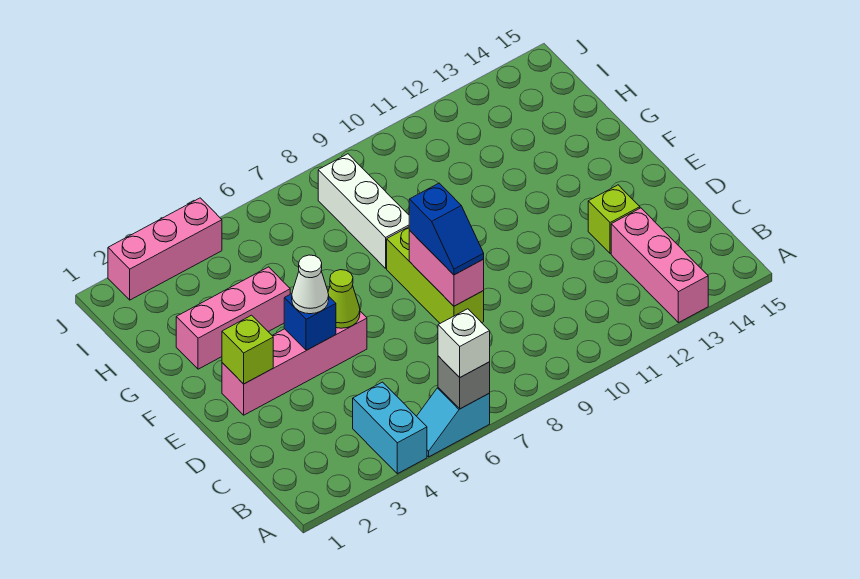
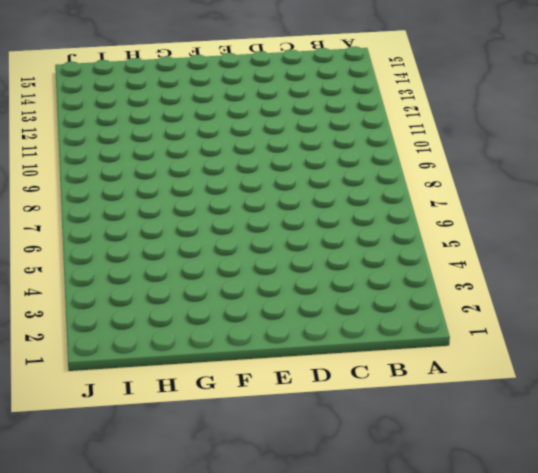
none -> cyan brick A4:B4 level 1
none -> cyan slope A5:A6 level 1 top 6
none -> pink brick A13:C13 level 1

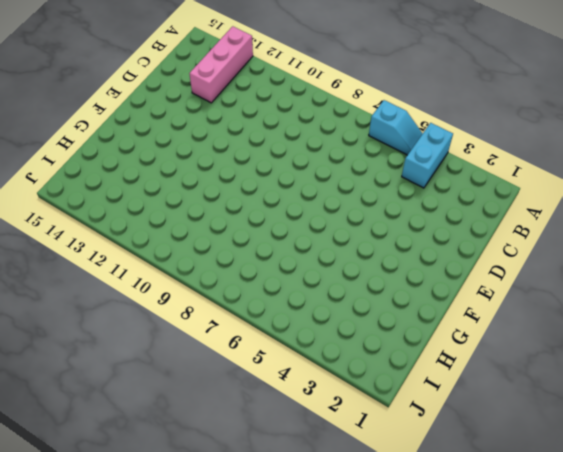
none -> lime brick D8:F8 level 1
none -> lime brick D13 level 1
none -> pink brick E2:E5 level 1

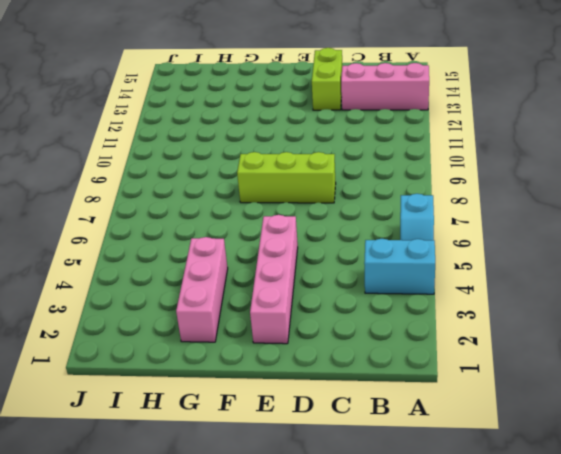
lime brick D13:D14 level 1 -> lime brick D13 level 1
none -> white brick G8:I8 level 1
none -> pink brick J2:J4 level 1
none -> grey brick A6 level 2

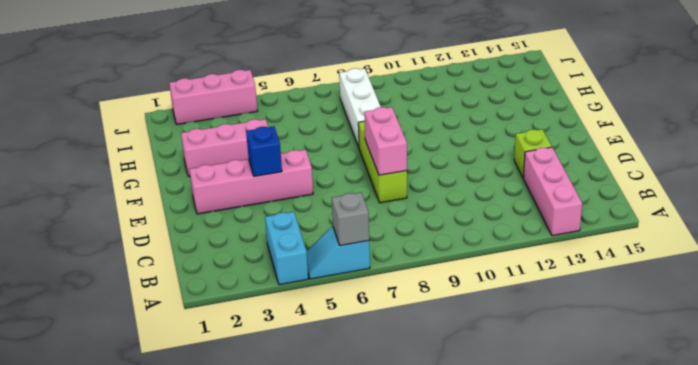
none -> lime brick E2 level 2
none -> lime cone E5 level 2
none -> white brick A6 level 3

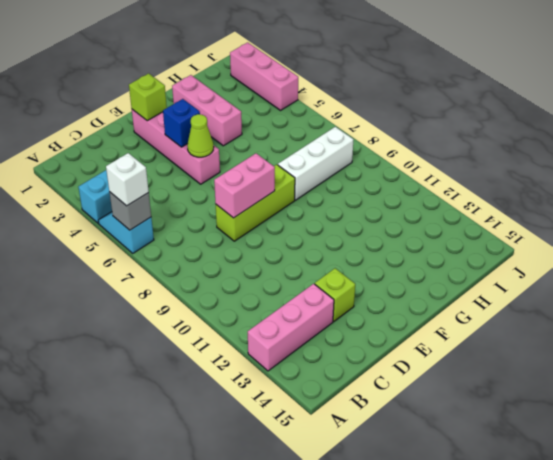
none -> blue slope D8:E8 level 3 top E
none -> white cone E4 level 3

